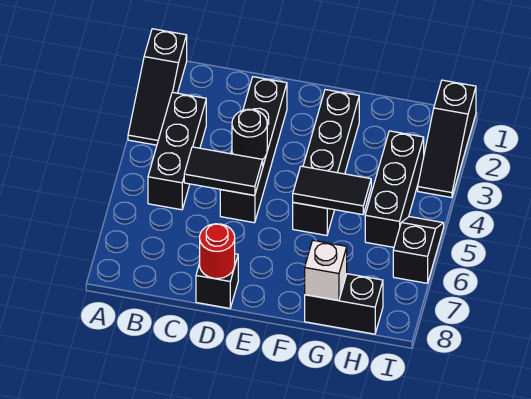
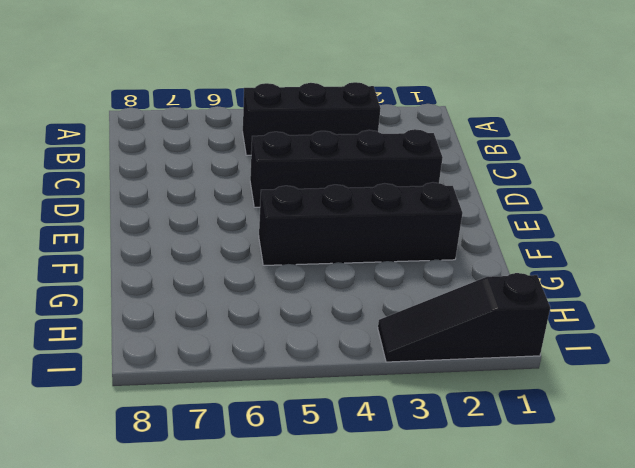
none -> black slope A1:A3 level 1 top 1
none -> black brick D8 level 1
none -> black brick G8:H8 level 1

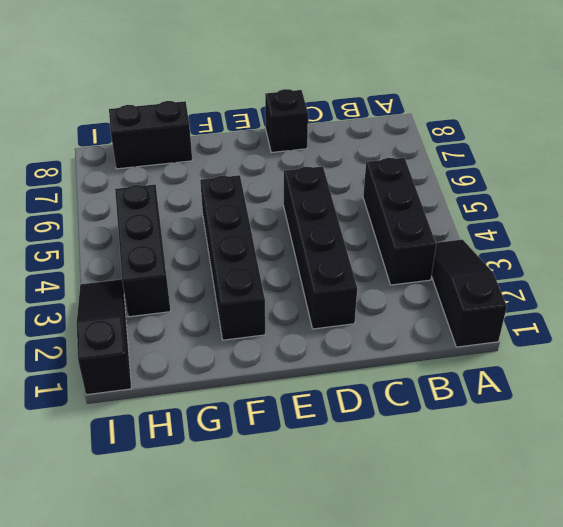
none -> black slope I5:I6 level 1 top 6
none -> black tile C5:D5 level 2
none -> black round brick D4 level 2

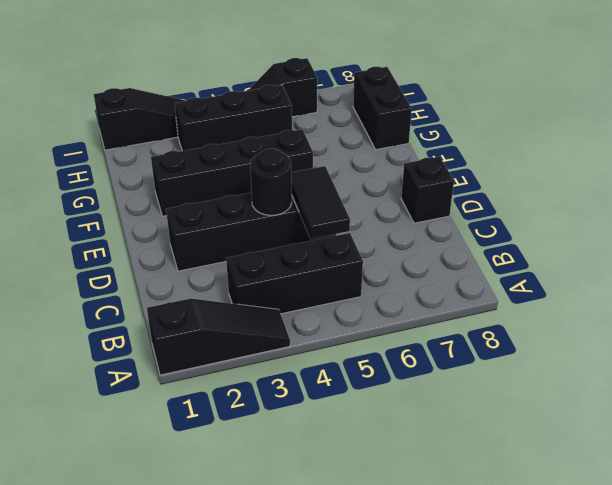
none -> red round brick D8 level 2
none -> black tile F5:G5 level 2
none -> white brick G8 level 2

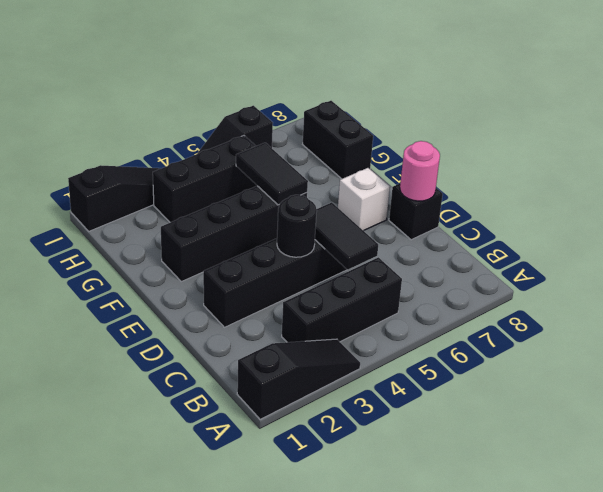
pink round brick D8 level 2 -> red round brick D8 level 2
white brick E7 level 1 -> white brick G8 level 2

